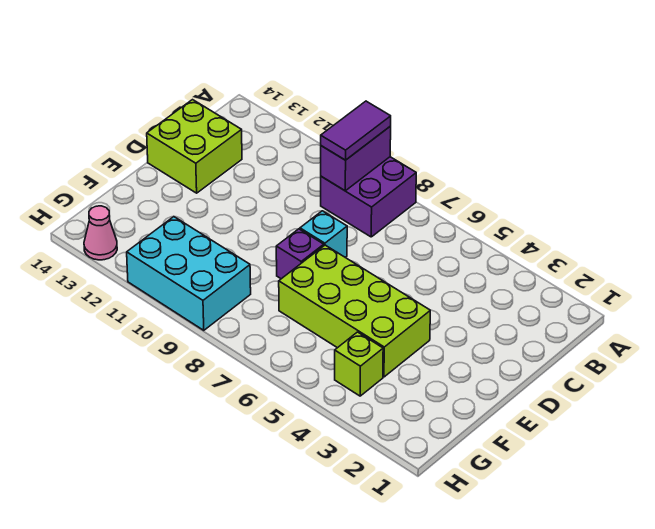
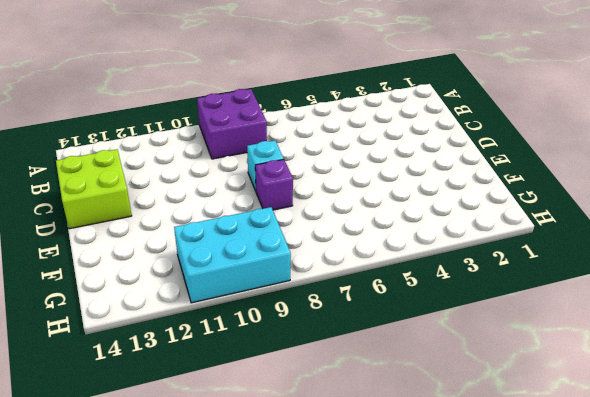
none -> lime brick E4:F7 level 1
none -> lime brick G4 level 1

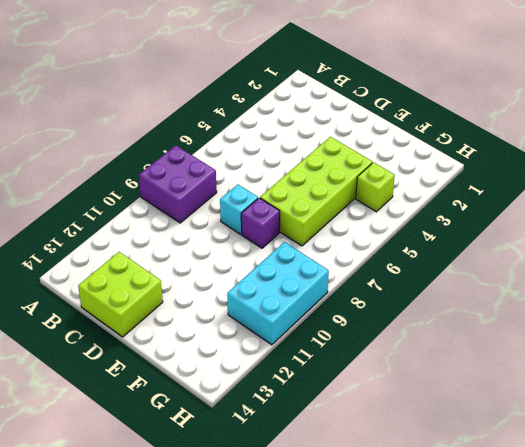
none -> pink cone H13 level 1
none -> purple brick A9:B9 level 2

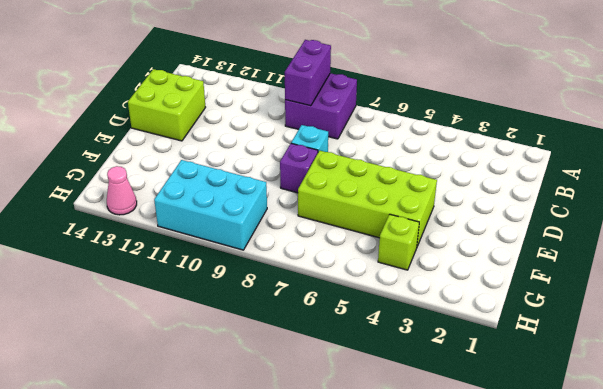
none -> purple tile A9:B9 level 3

